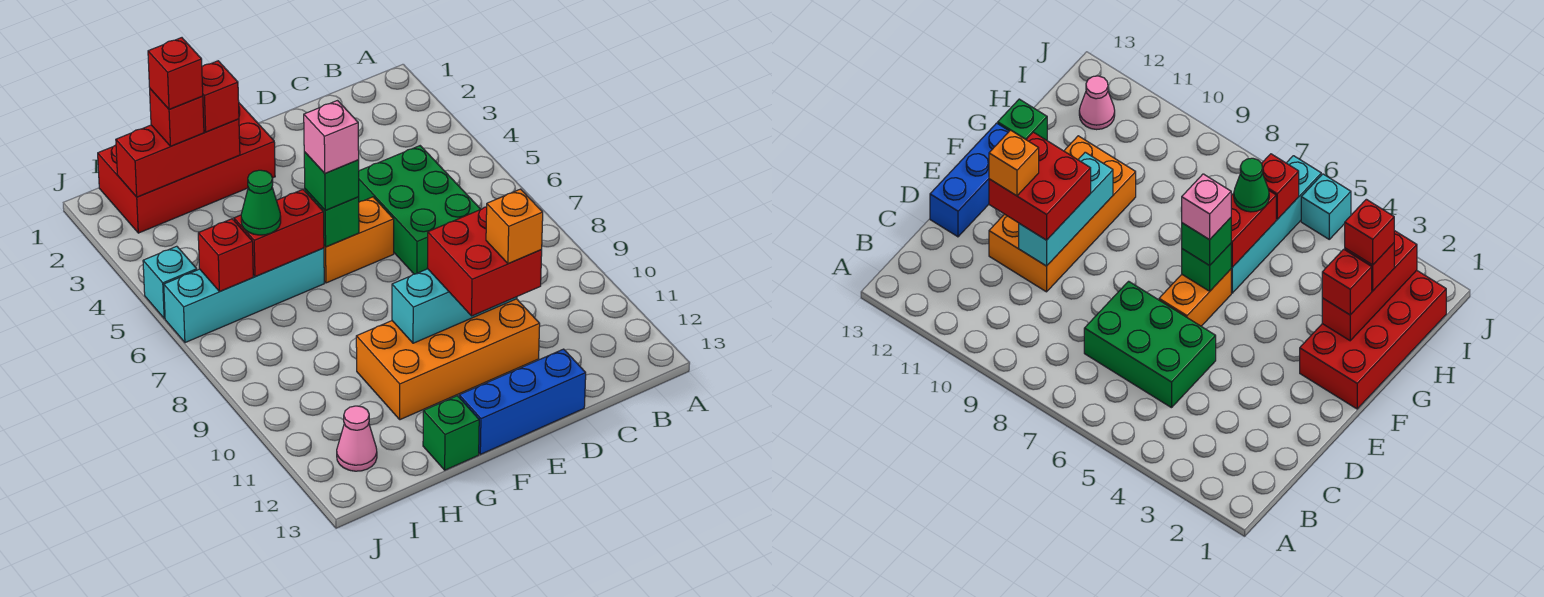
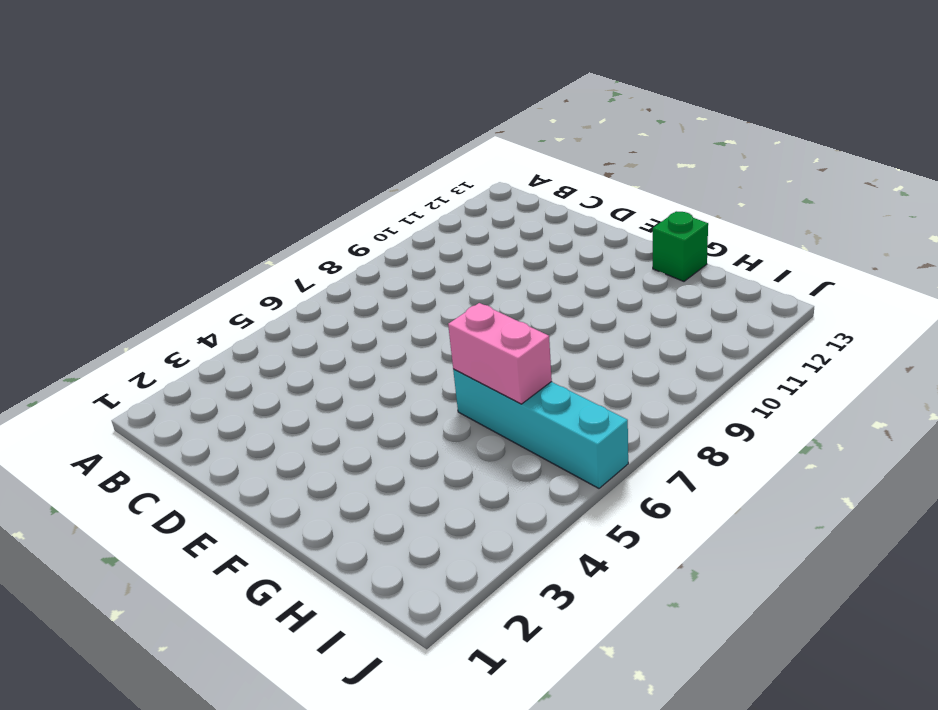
pink brick G6:H6 level 2 -> red brick G6:H6 level 2
none -> green brick C5:D7 level 1
none -> orange brick D10:G11 level 1
none -> blue brick D13:F13 level 1

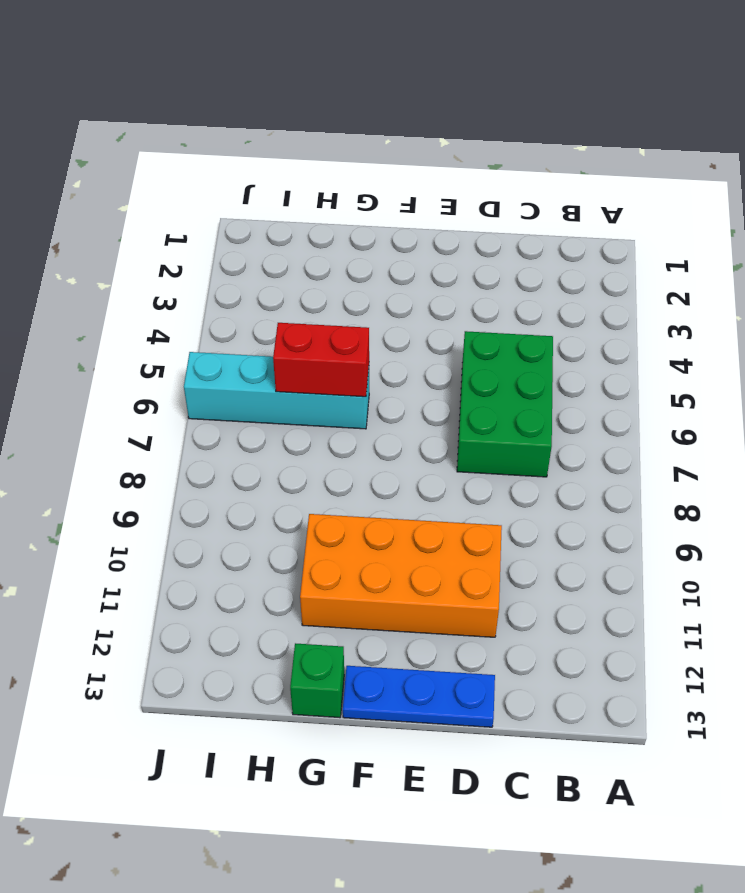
blue plate D13:F13 level 1 -> blue brick D13:F13 level 1
none -> orange brick E6:F6 level 1
none -> red brick F1:I2 level 1
none -> pink cone I12 level 1

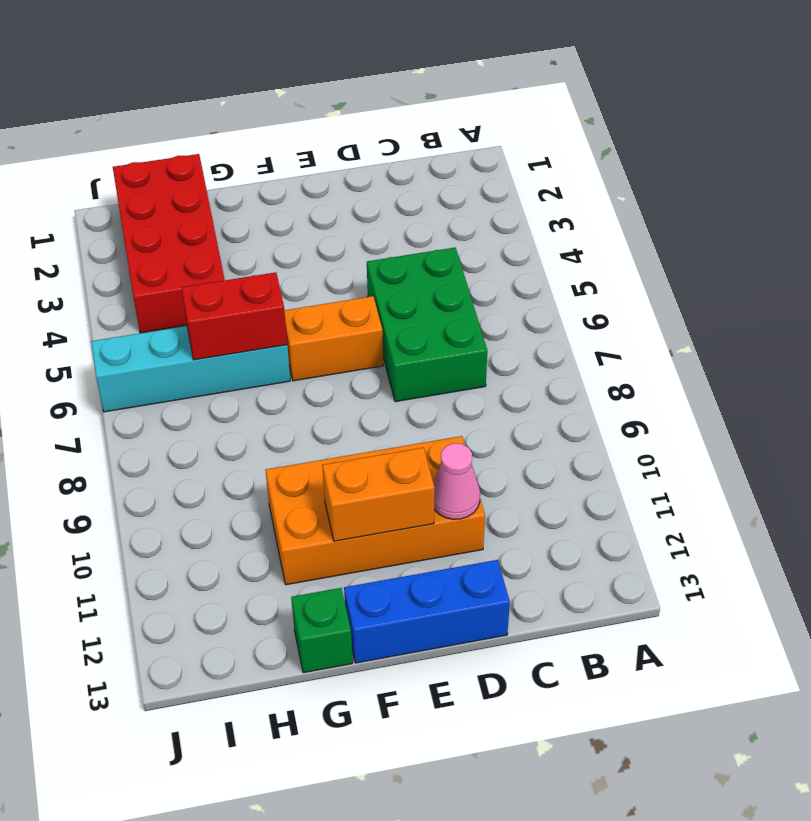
pink cone D11 level 2 -> pink cone I12 level 1
orange brick E11:F11 level 2 -> none
red brick H1:I4 level 1 -> red brick F1:I2 level 1
none -> cyan brick J5 level 1
none -> cyan brick D10:F10 level 2
none -> green brick F6 level 2

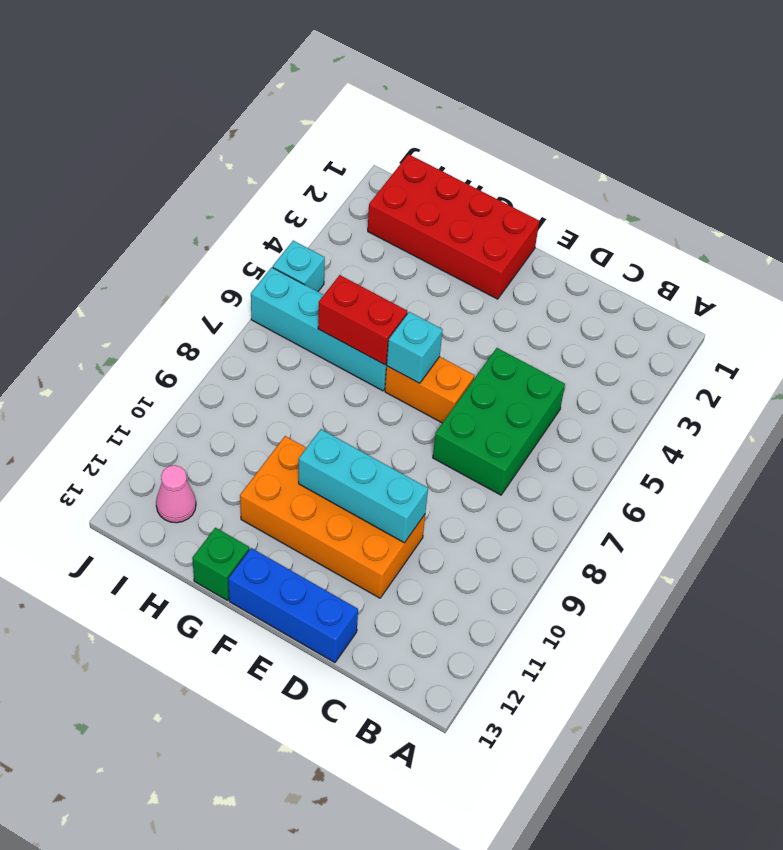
cyan brick F6 level 2 -> green brick F6 level 2
none -> red brick G2:I2 level 2
none -> red brick I6 level 2
none -> red brick D10:E11 level 3

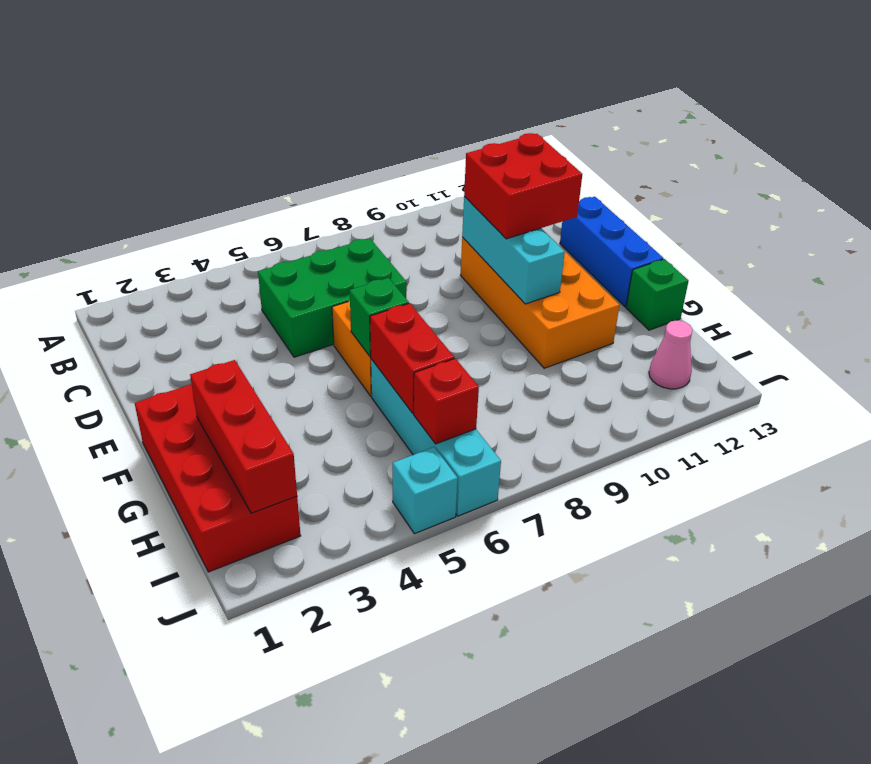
none -> green brick F6 level 3
none -> red brick G2 level 3
none -> red brick H2 level 3

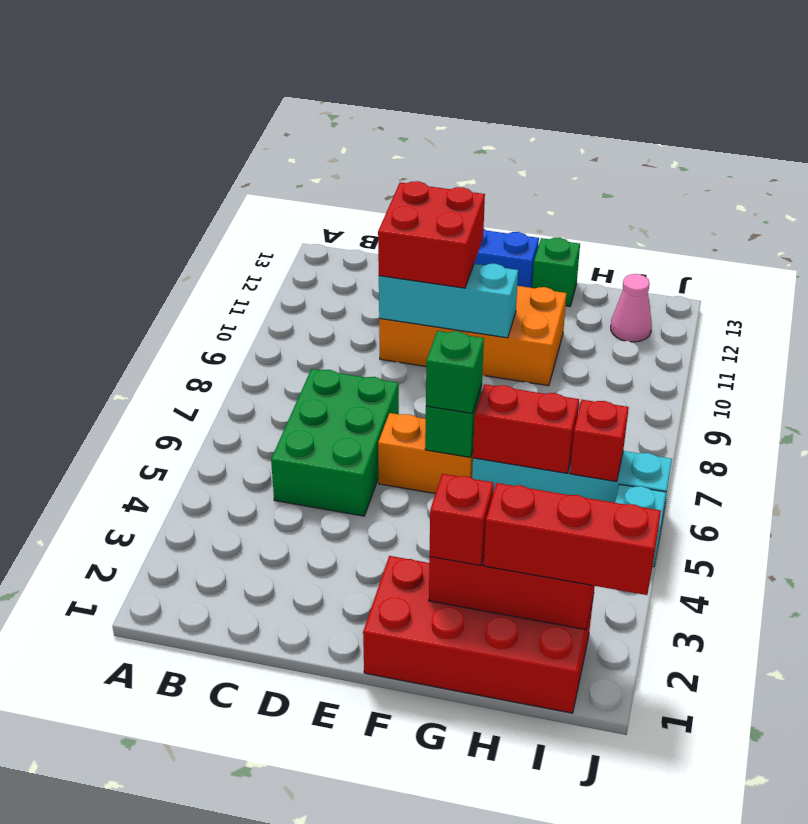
red brick H2:J2 level 3 -> red brick H2 level 3
none -> green cone H6 level 3
none -> orange brick D11 level 4
none -> pink brick F6 level 4

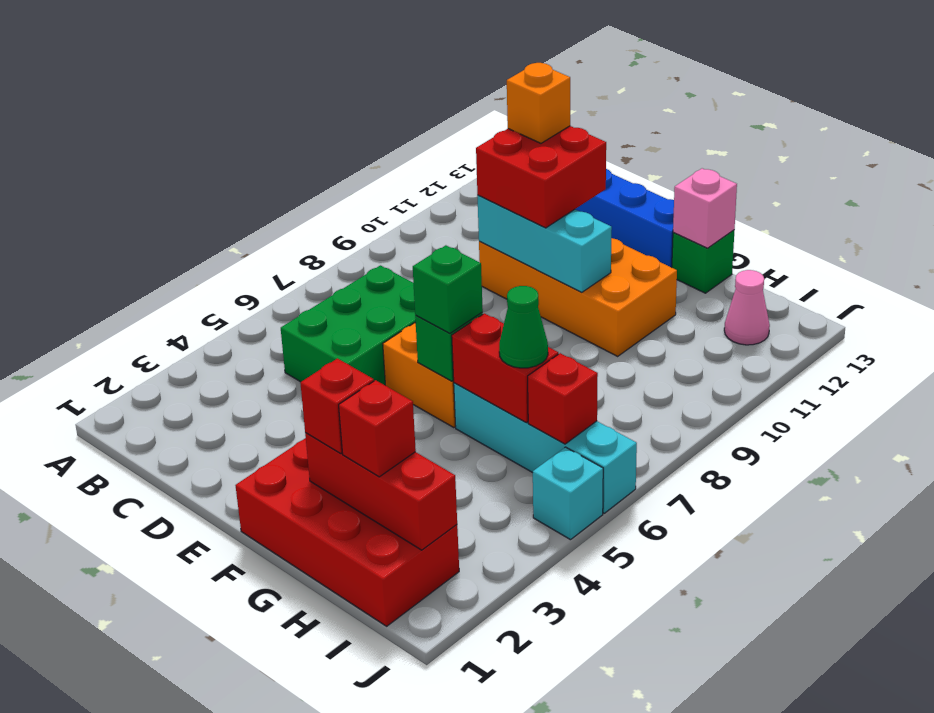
pink brick G13 level 2 -> pink brick F6 level 4
none -> red brick H2 level 4

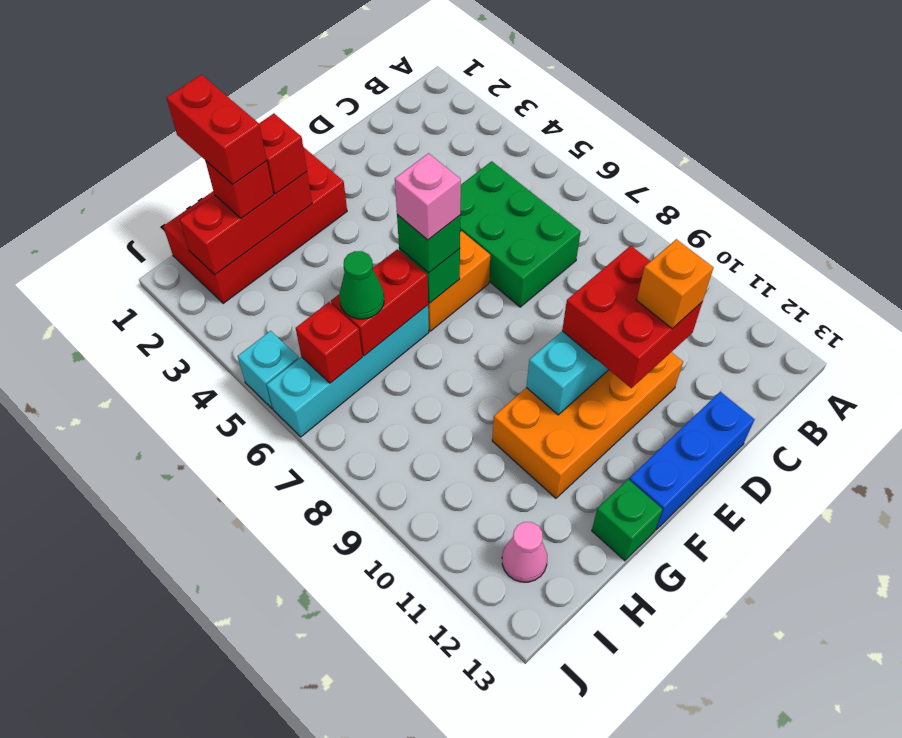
red brick H1:H2 level 4 -> red brick H2 level 4

